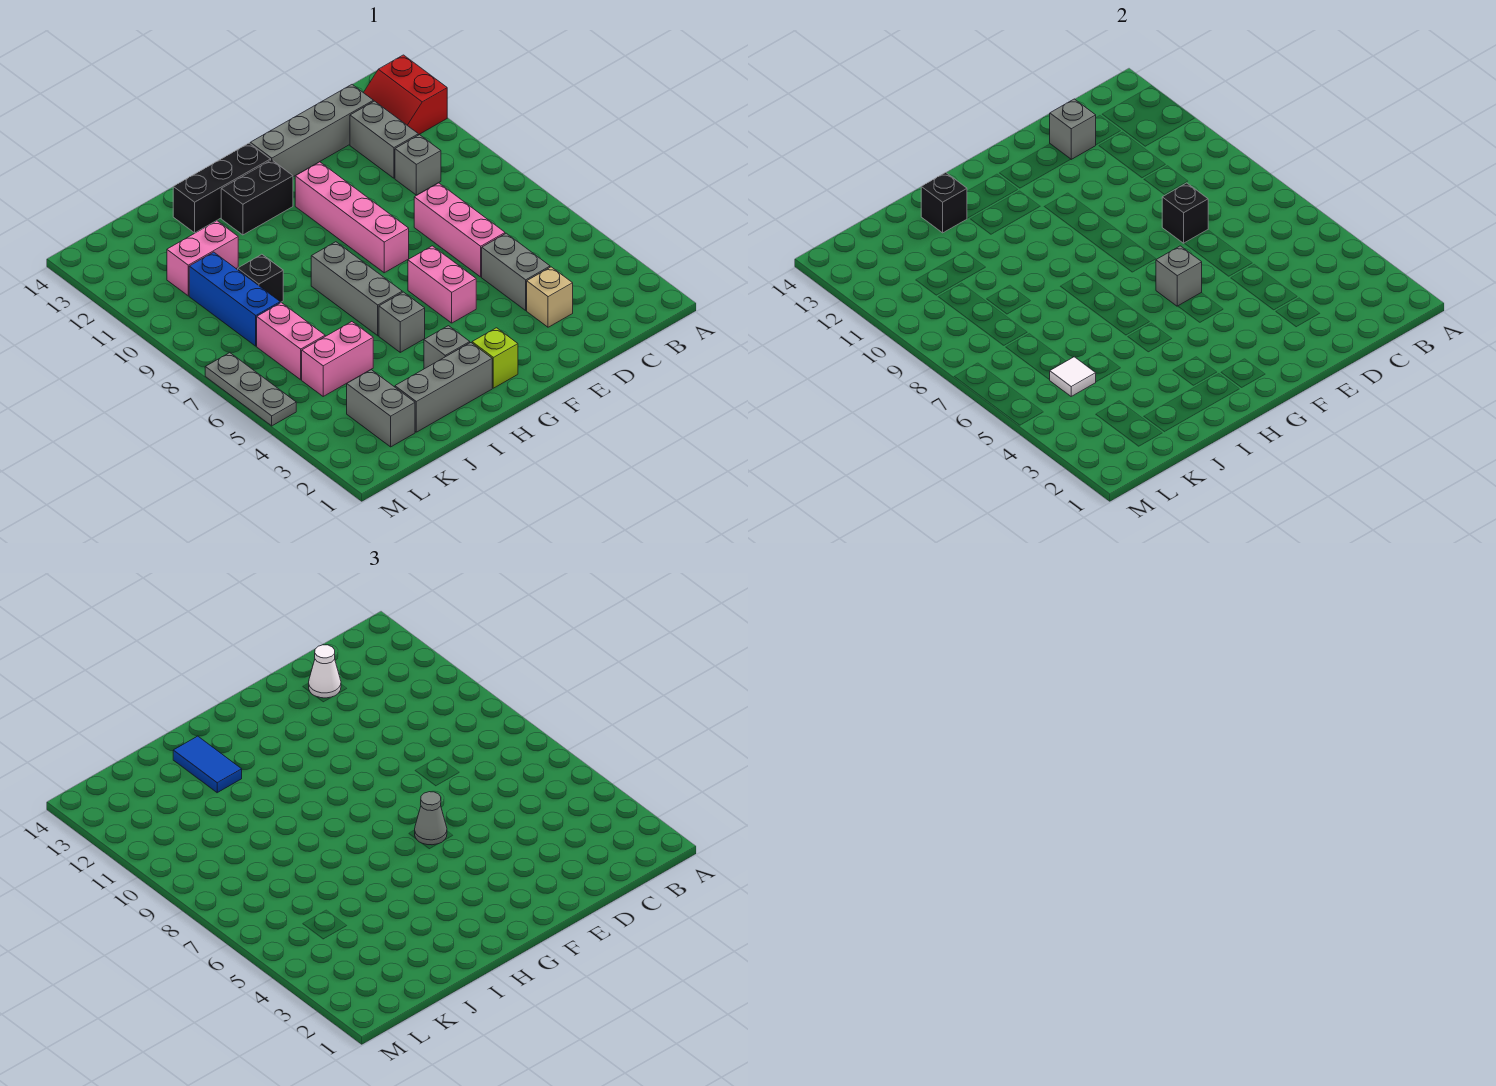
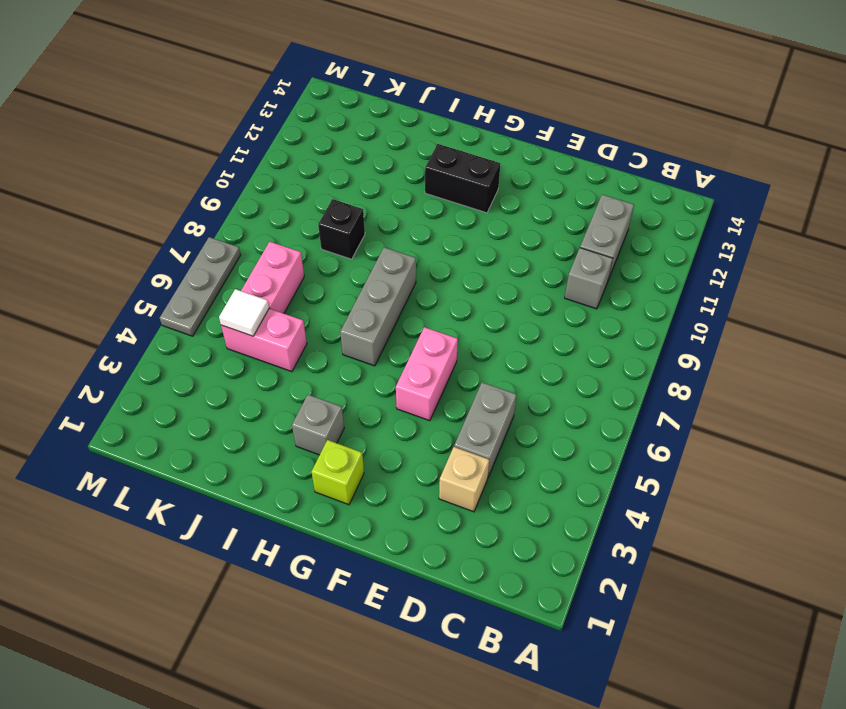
none -> red slope A12:B13 level 1 top A
none -> grey brick C13:F13 level 1
none -> pink brick D6:D8 level 1
none -> pink brick F8:F11 level 1

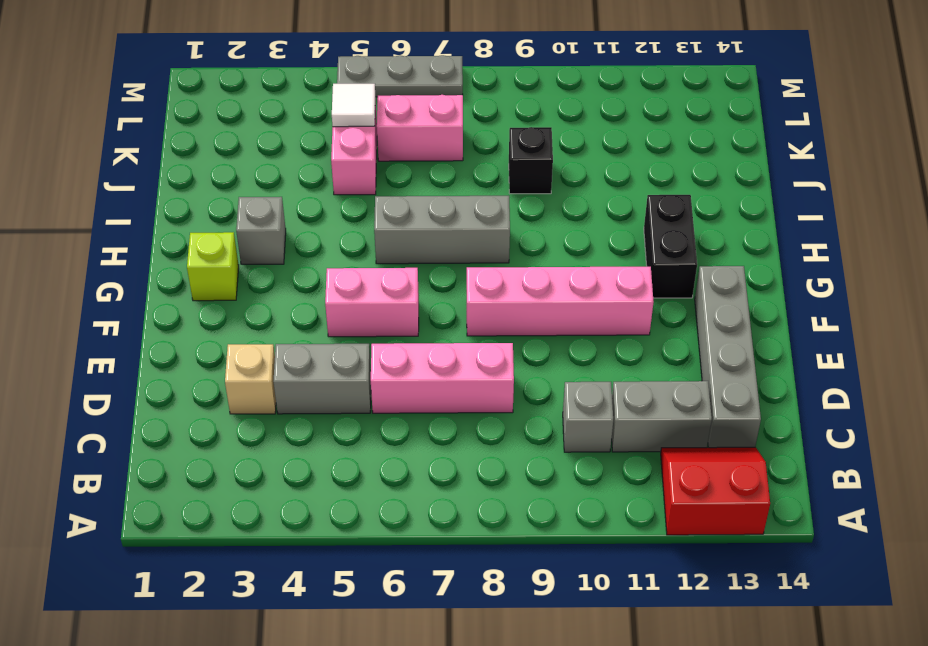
none -> black brick G13:I13 level 1
none -> grey brick H2:J2 level 1
none -> grey brick H5 level 1
none -> pink brick J11:K11 level 1

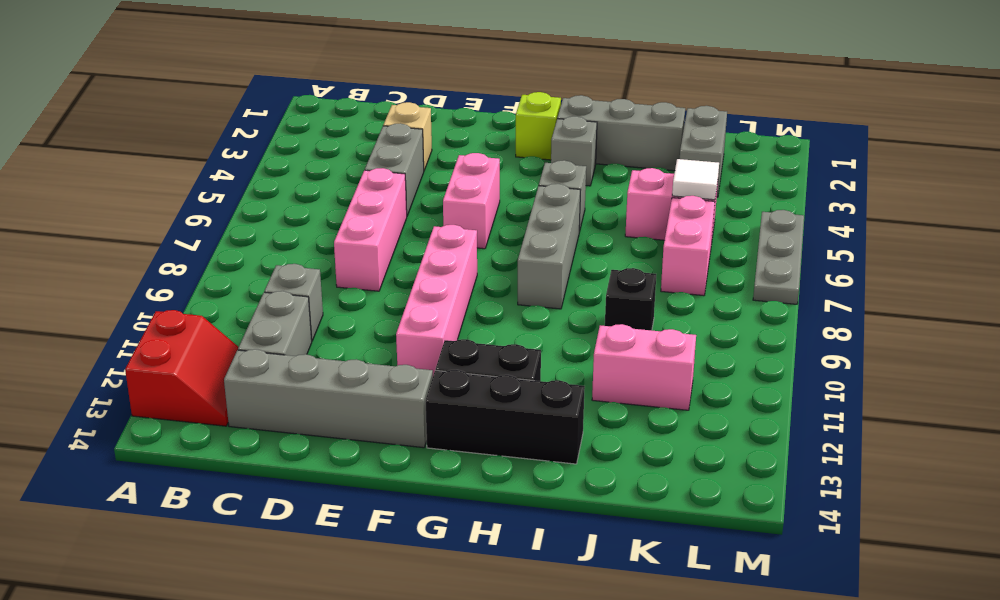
none -> blue brick K8:K10 level 1
none -> black brick D8 level 2
none -> grey brick D13 level 2
none -> grey brick F6 level 2

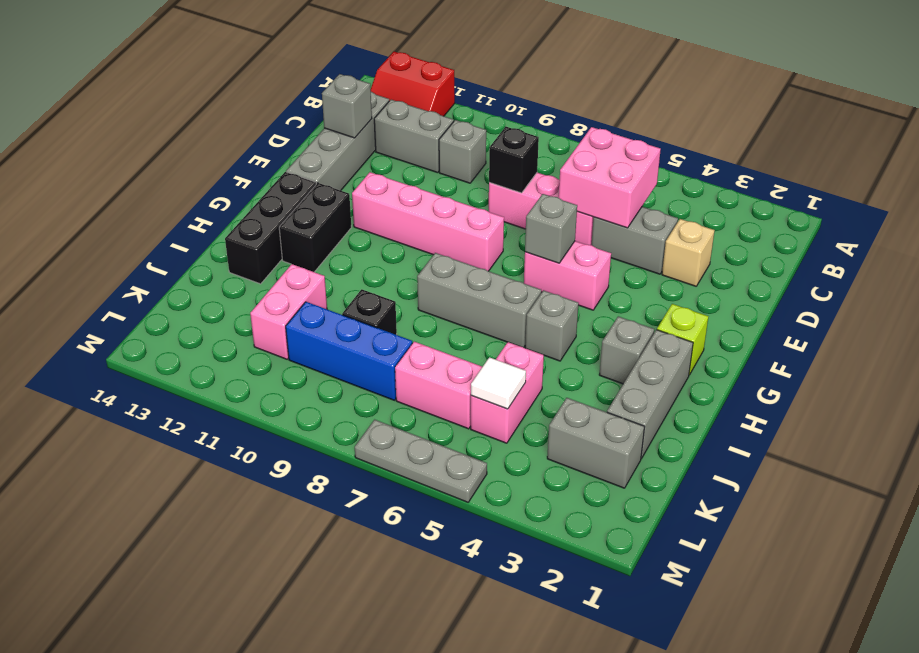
pink brick C5:D6 level 2 -> none
none -> black brick I13 level 2
none -> white cone D13 level 3
none -> grey cone F6 level 3
none -> blue tile I12:I13 level 3

